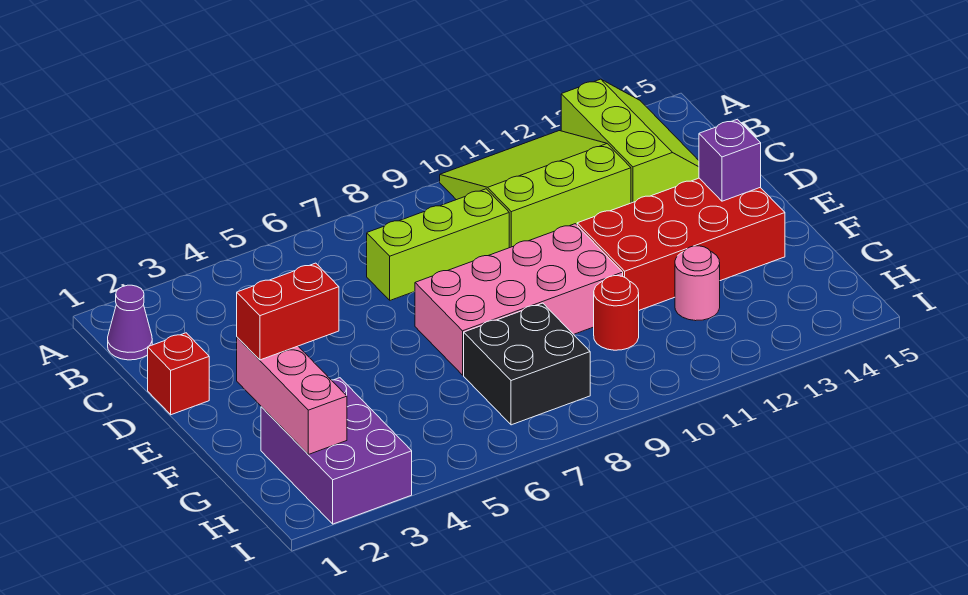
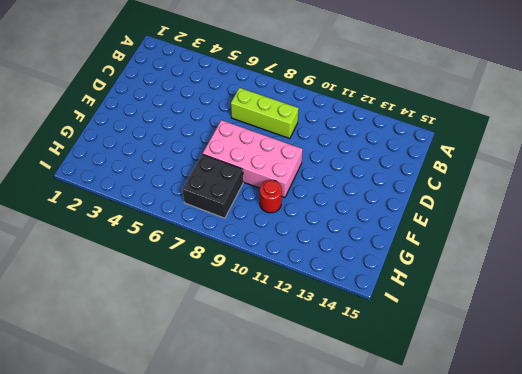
none -> lime slope A10:C12 level 1 top C
none -> lime slope A13:C14 level 1 top 13
none -> purple cone B1 level 1

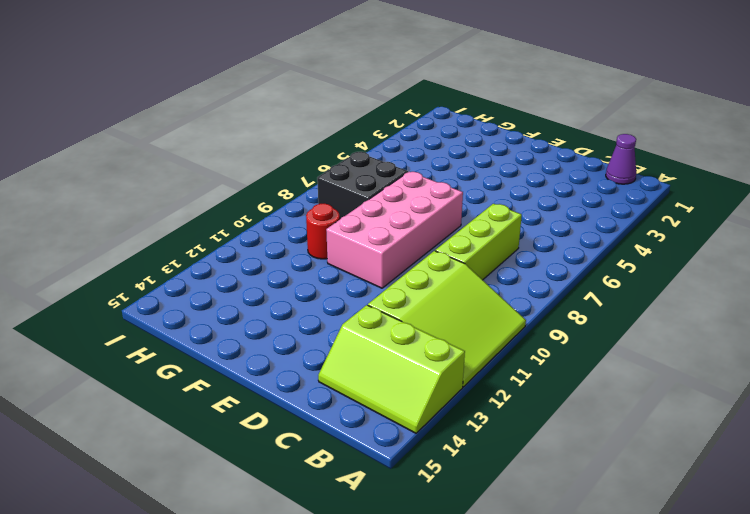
none -> red brick D1 level 1
none -> red brick E11:F14 level 1
none -> purple brick G2:I3 level 1

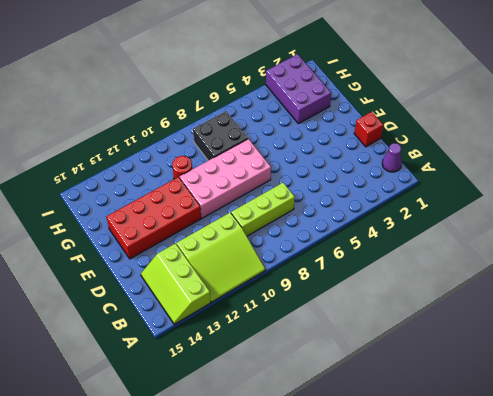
none -> pink round brick G12 level 1
none -> purple brick E14 level 2
none -> pink brick F2:H2 level 2

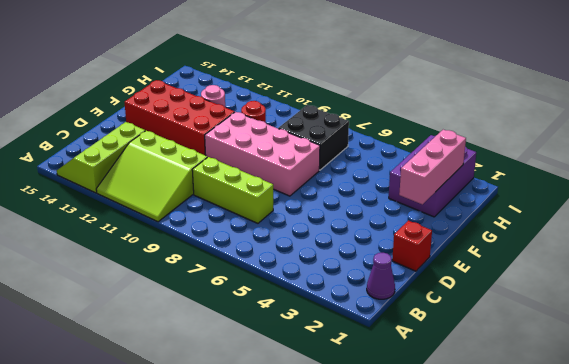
none -> purple brick E14 level 2
none -> red brick F2:F3 level 3

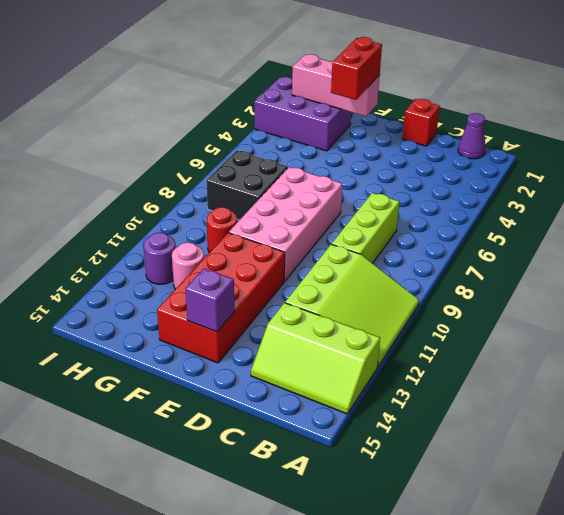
purple round brick H12 level 1 -> none

